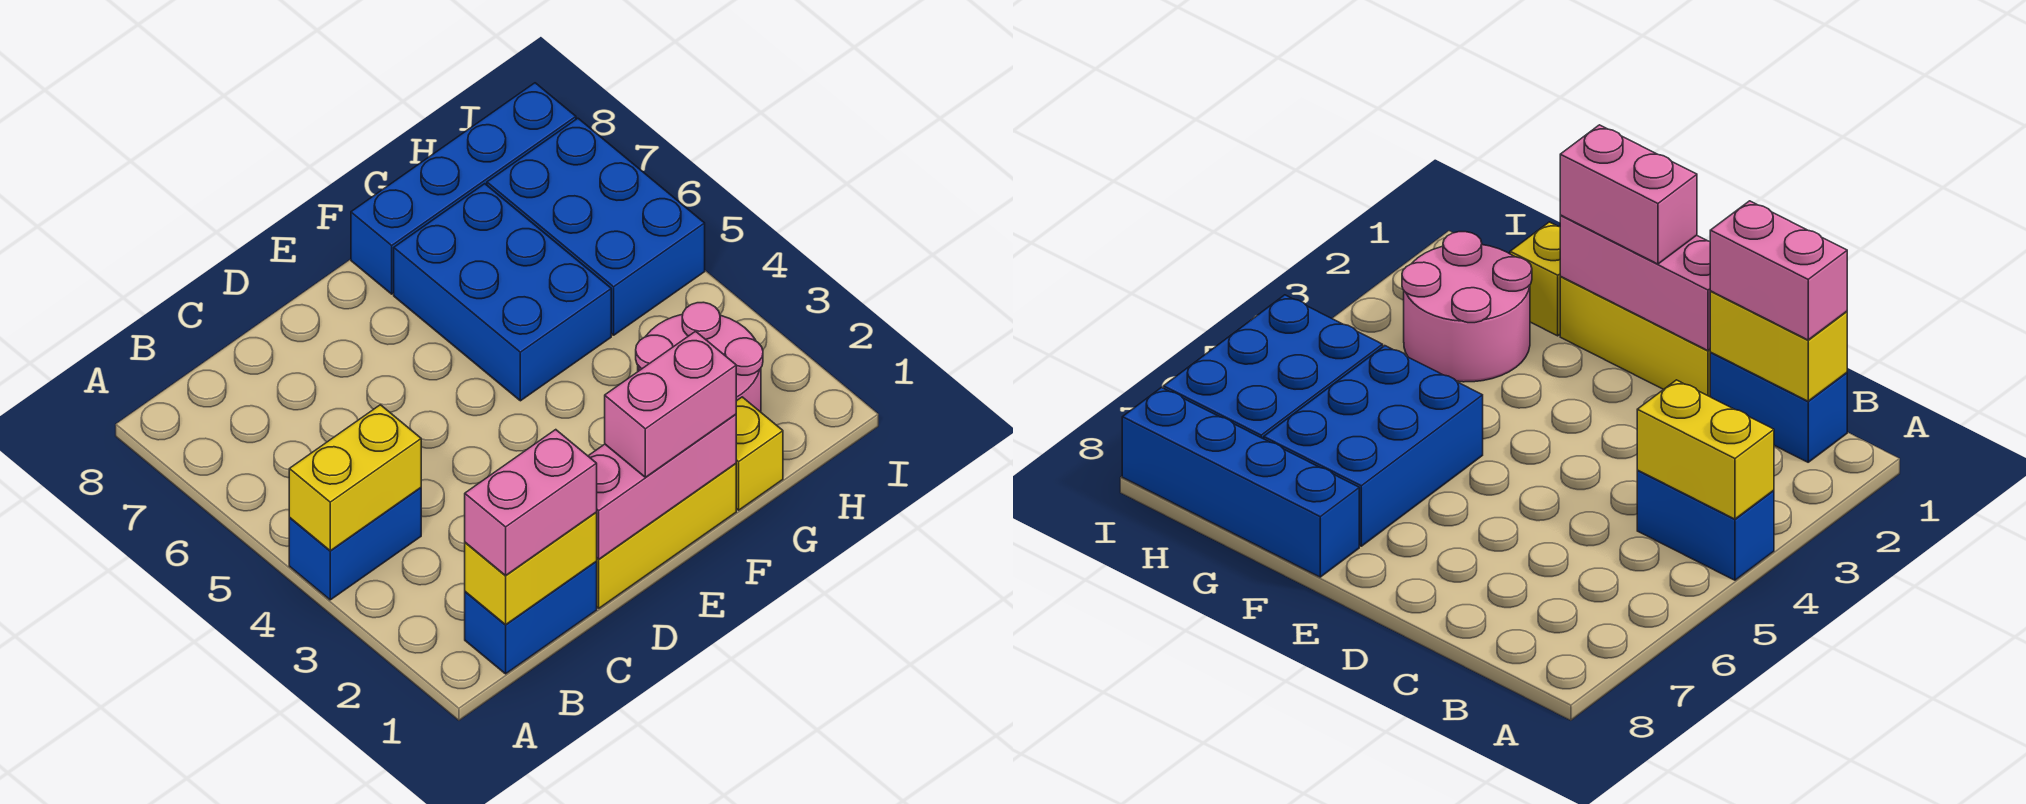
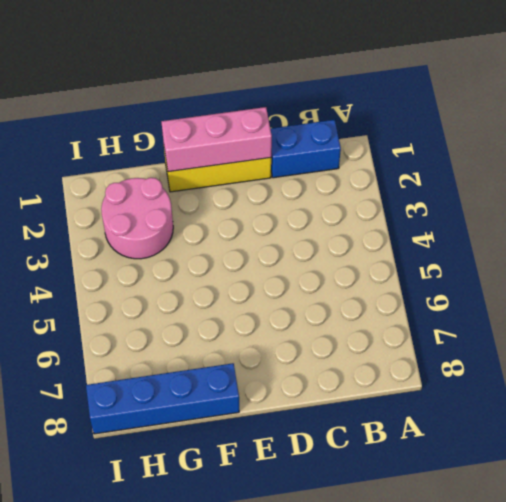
none -> blue brick A4:B4 level 1
none -> blue brick F5:G7 level 1
none -> yellow brick G1 level 1

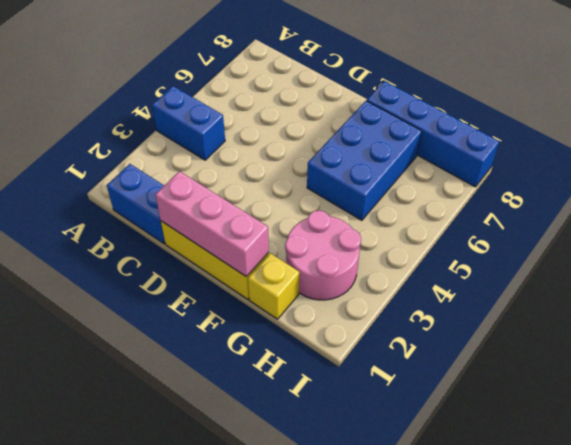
none -> blue brick H5:I7 level 1
none -> yellow brick A4:B4 level 2
none -> yellow brick B1:C1 level 2

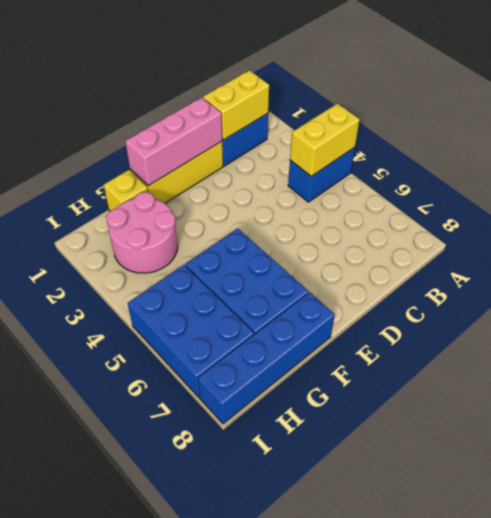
none -> pink brick B1:C1 level 3
none -> pink brick E1:F1 level 3

